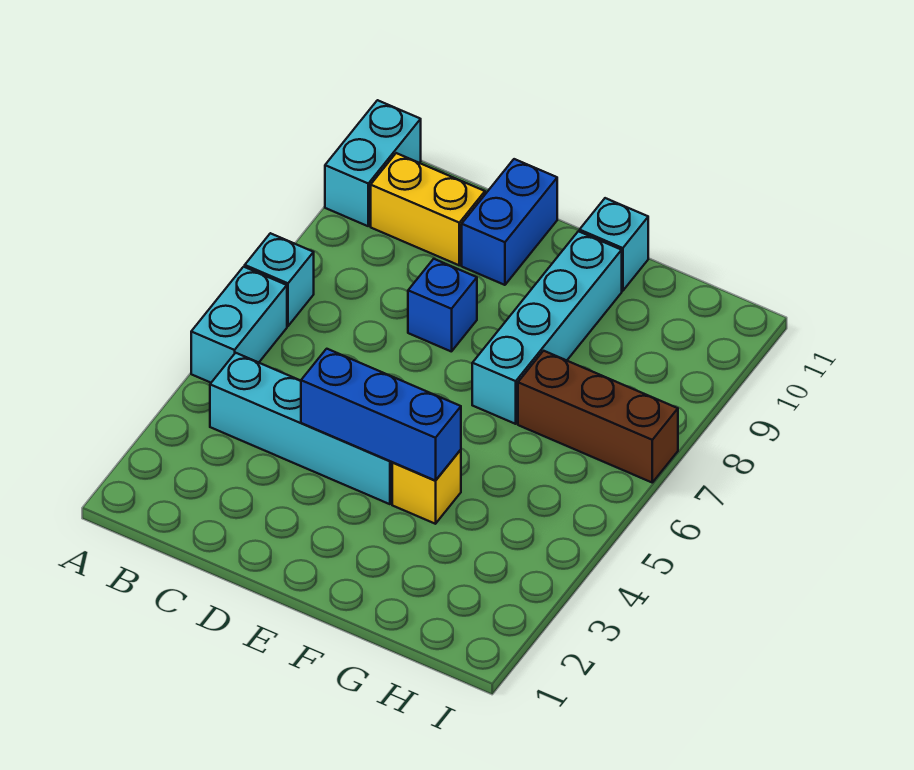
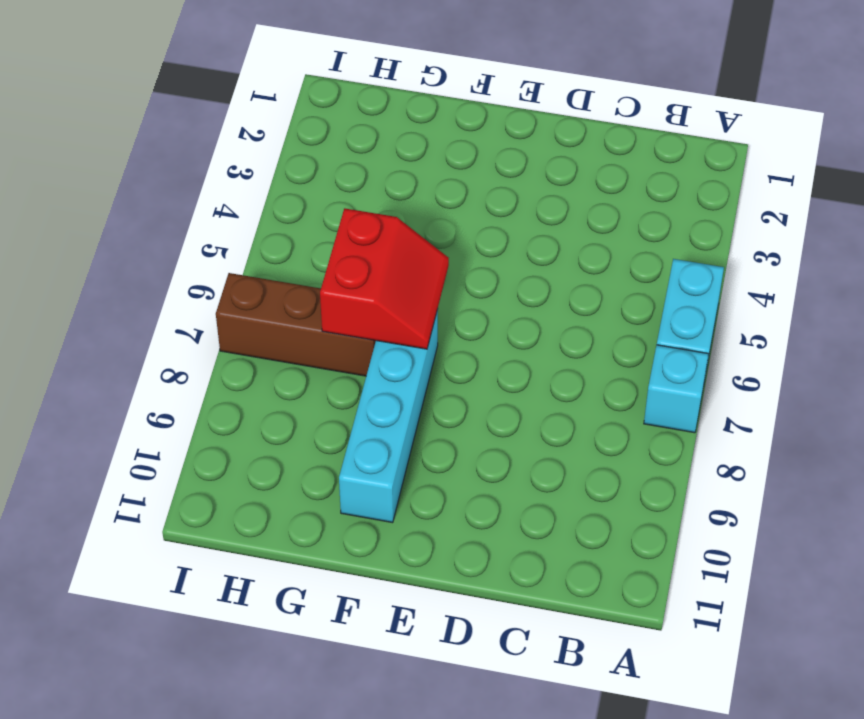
red slope F6:G7 level 2 top G -> none
none -> cyan brick A10:A11 level 1
none -> cyan brick B4:E4 level 1
none -> yellow brick B10:C10 level 1

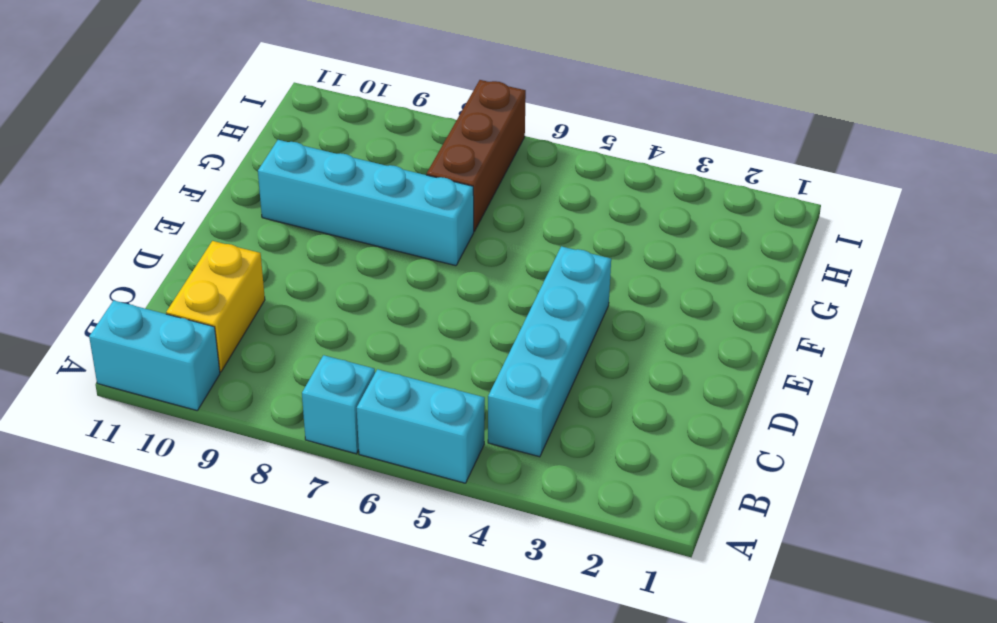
none -> blue brick D8 level 1
none -> blue brick D10:D11 level 1
none -> yellow brick F4 level 1

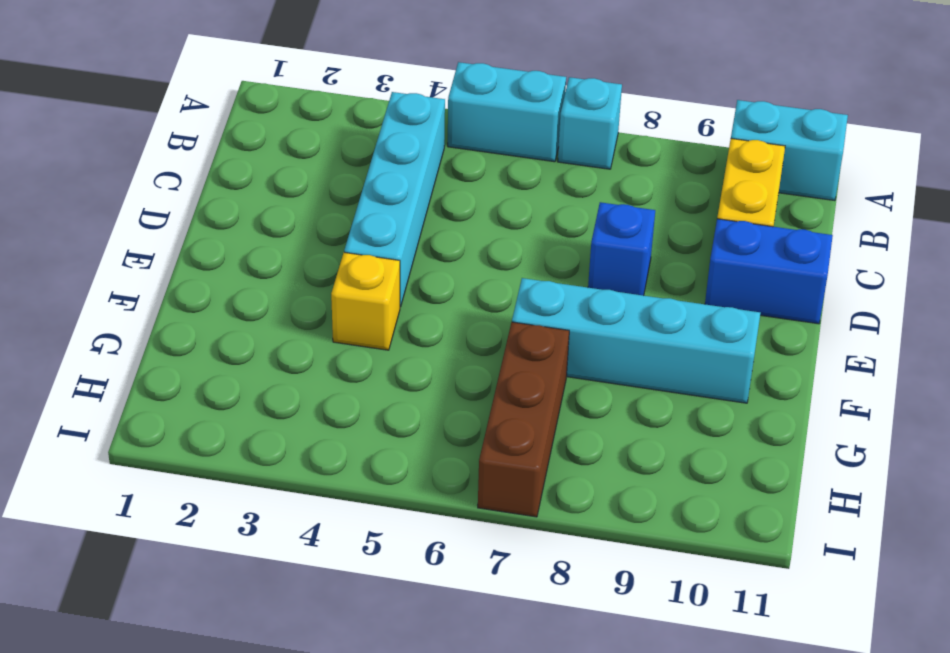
none -> cyan brick F11 level 1
none -> blue brick D4:F4 level 2

